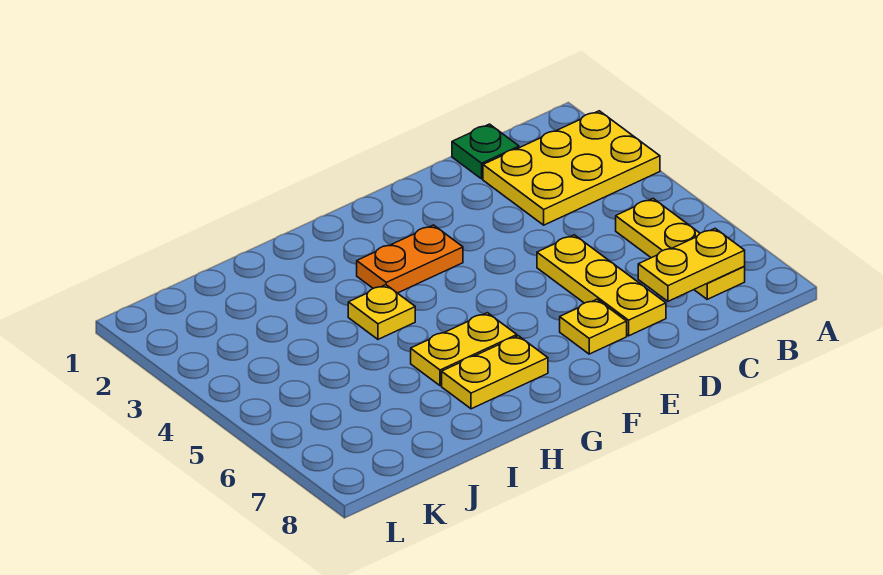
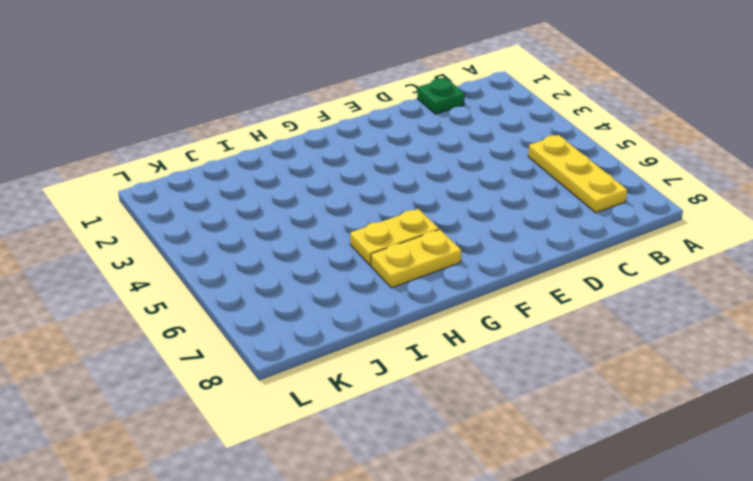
none -> yellow plate A2:C3 level 1
none -> yellow plate D5:D7 level 1

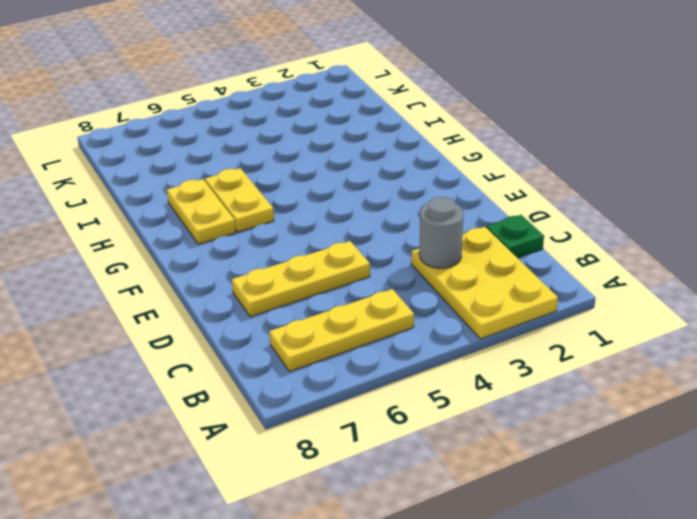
grey round brick C3 level 2 -> none
none -> yellow plate E7 level 1
none -> orange plate F3:G3 level 1

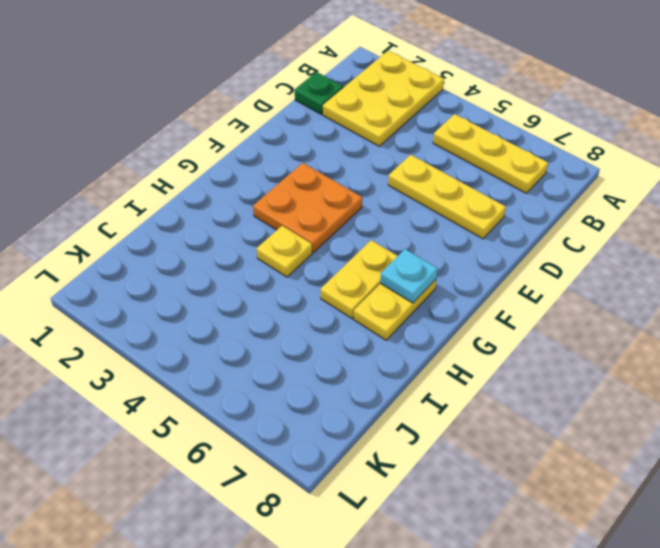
orange plate F3:G4 level 1 -> orange plate F3:G3 level 1
cyan plate G7 level 2 -> none
none -> yellow plate E7 level 1
none -> yellow plate B7:C7 level 2

